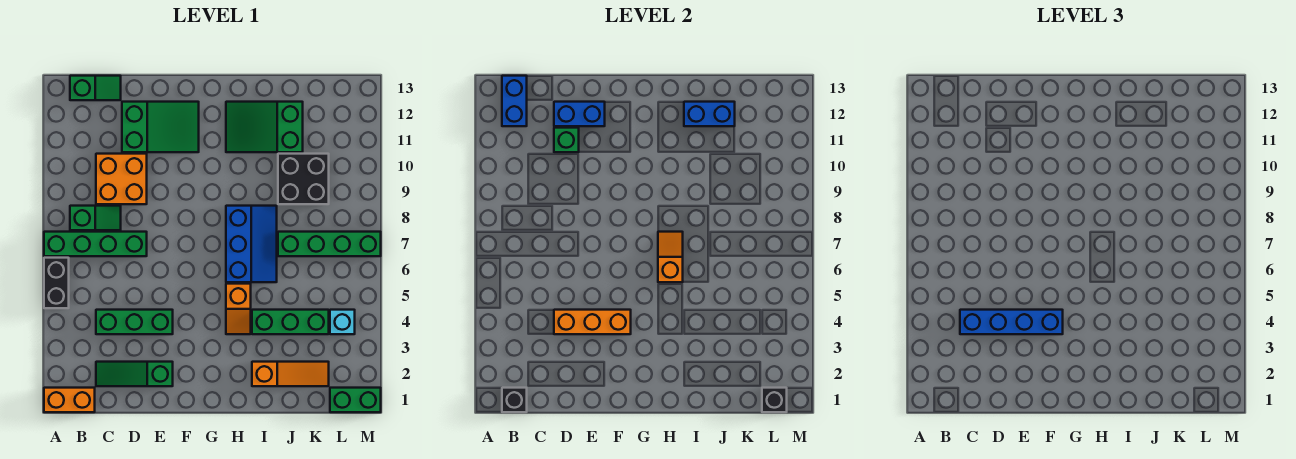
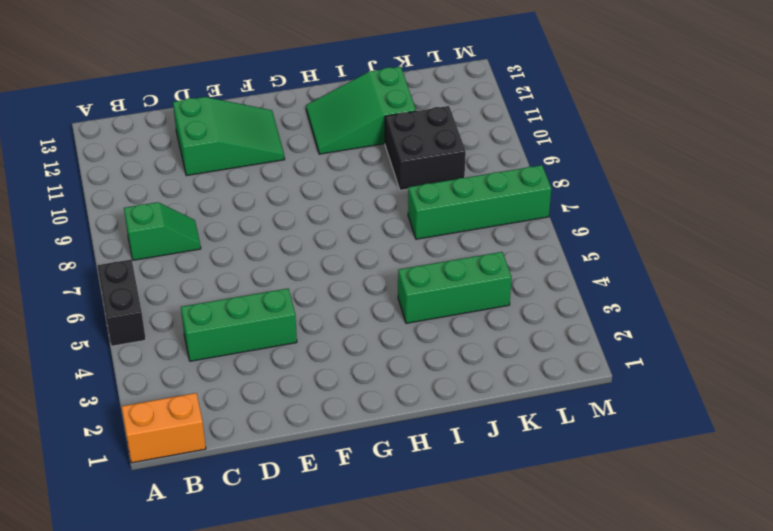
none -> green brick A7:D7 level 1
none -> green slope B13:C13 level 1 top B
none -> green slope C2:E2 level 1 top E

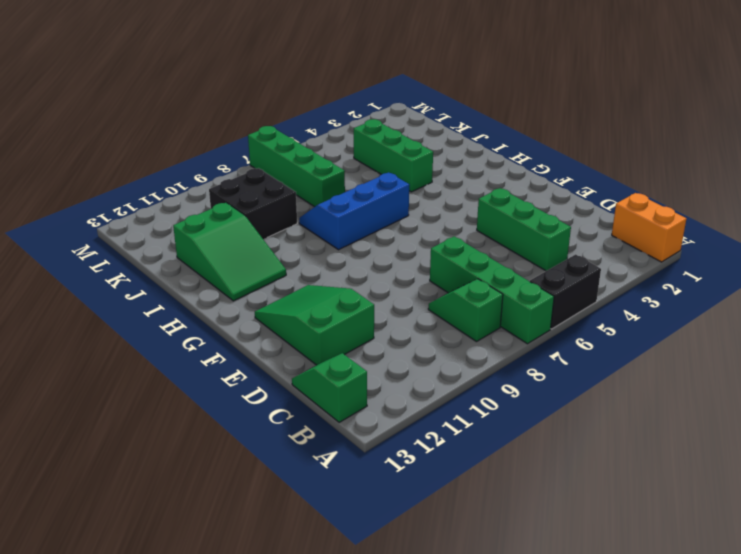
none -> green slope C2:E2 level 1 top E
none -> orange brick C9:D10 level 1
none -> orange slope H4:H5 level 1 top 5

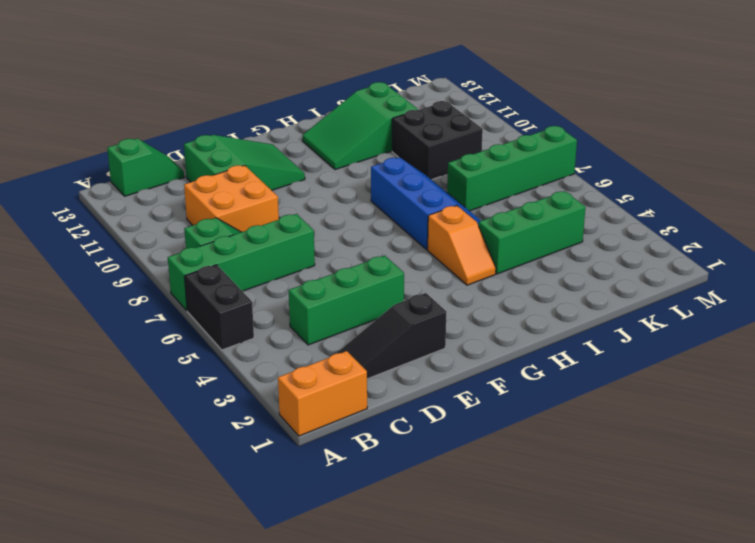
black slope C2:E2 level 1 top E -> green slope C2:E2 level 1 top E
none -> orange slope I2:K2 level 1 top I
none -> green brick L1:M1 level 1
none -> cyan brick L4 level 1

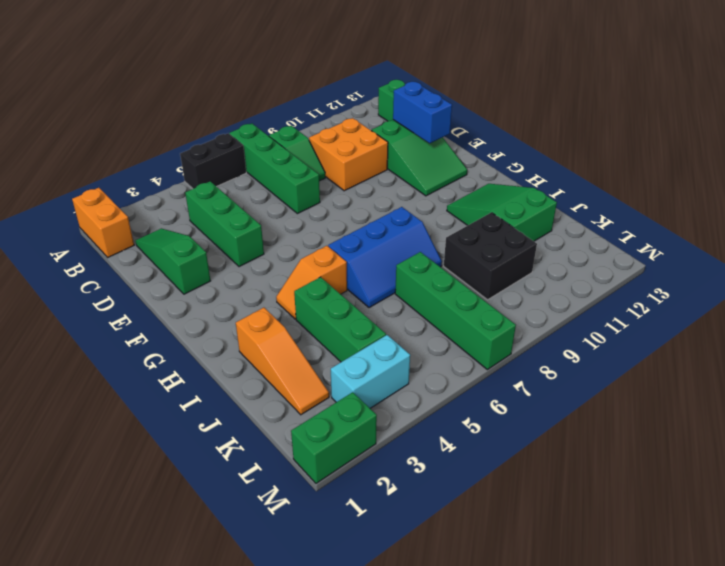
cyan brick L3:L4 level 1 -> cyan brick L4 level 1
green brick M1:M2 level 1 -> green brick L1:M1 level 1
none -> black brick B1 level 2
none -> blue brick B12:B13 level 2
none -> orange brick D4:F4 level 2

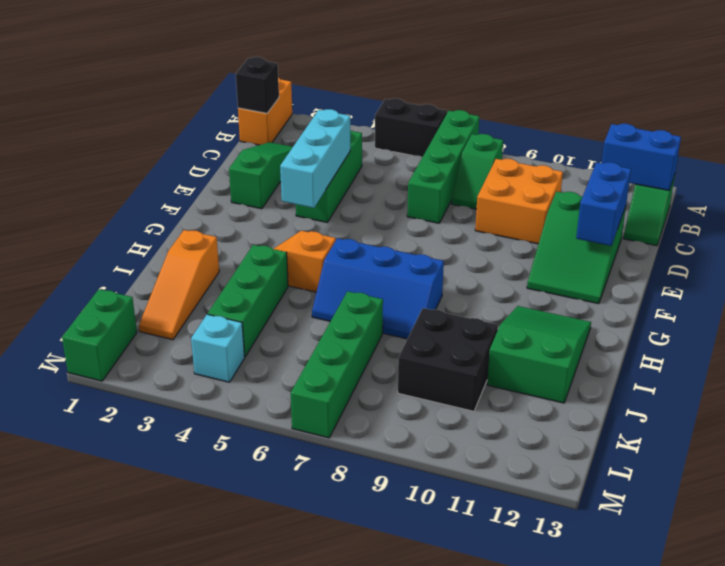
cyan brick D4:F4 level 2 -> orange brick D4:F4 level 2
none -> green brick D11 level 2
none -> orange slope H6:H7 level 2 top 6
none -> blue brick I12:J12 level 2

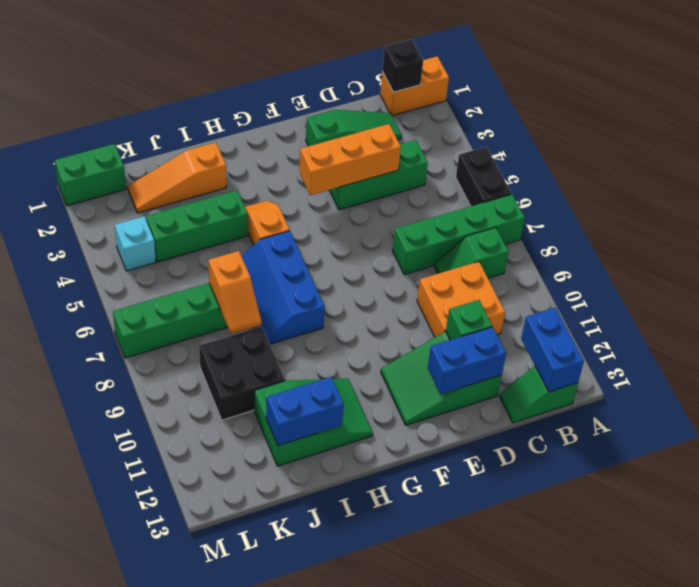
orange slope J7:J8 level 2 top 7 -> orange slope H6:H7 level 2 top 6
none -> black brick L1 level 2
none -> blue brick C4:F4 level 3

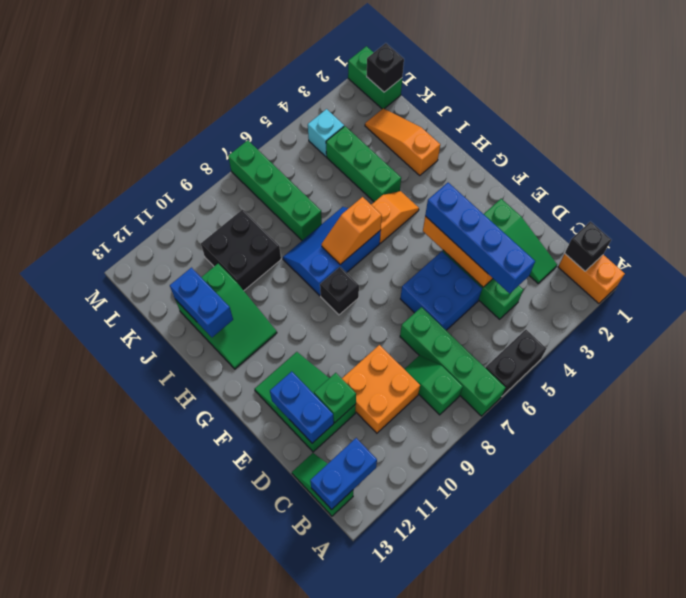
blue brick D5:E6 level 1 -> none
black brick G8 level 1 -> none

